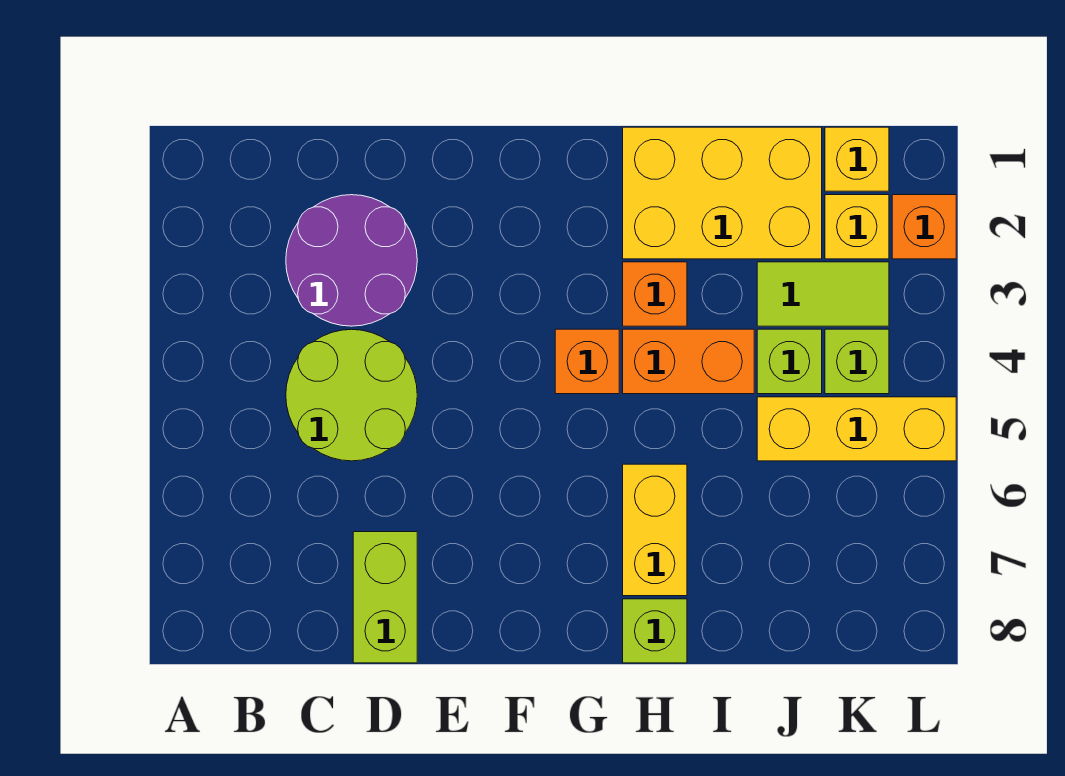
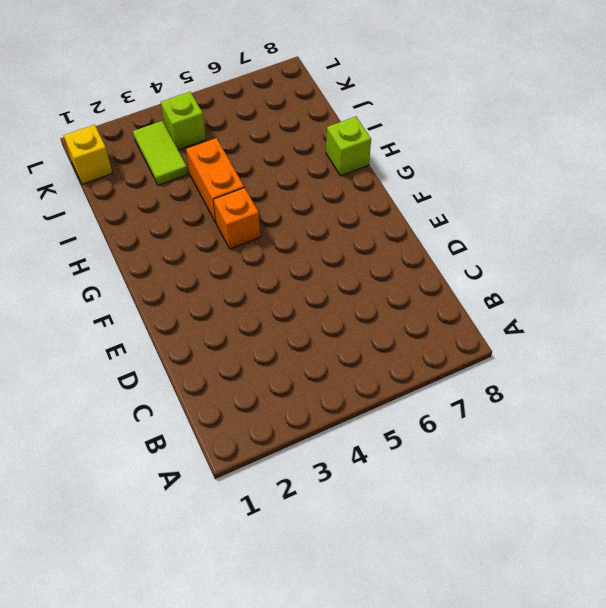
none -> purple round brick C2:D3 level 1
none -> lime round brick C4:D5 level 1
none -> lime brick D7:D8 level 1

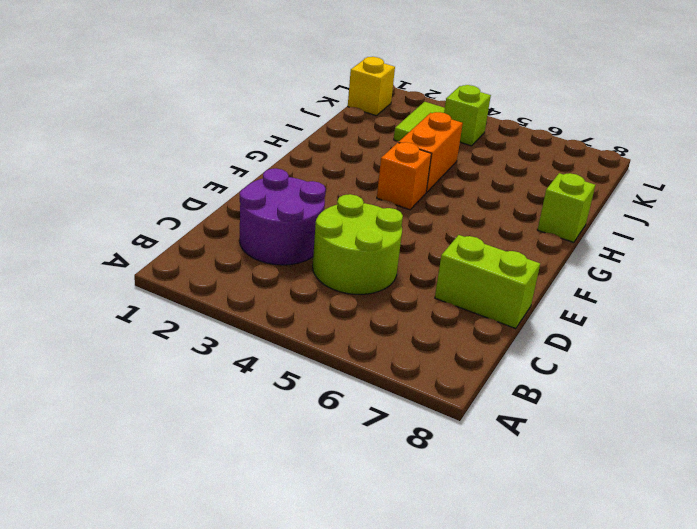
none -> yellow brick H1:J2 level 1
none -> orange brick H3 level 1
none -> yellow brick H6:H7 level 1

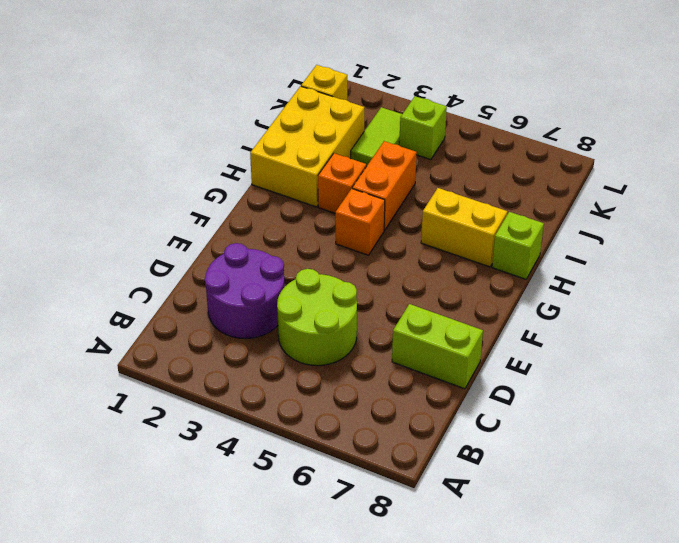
none -> lime brick J4 level 1
none -> yellow brick J5:L5 level 1
none -> yellow brick K2 level 1

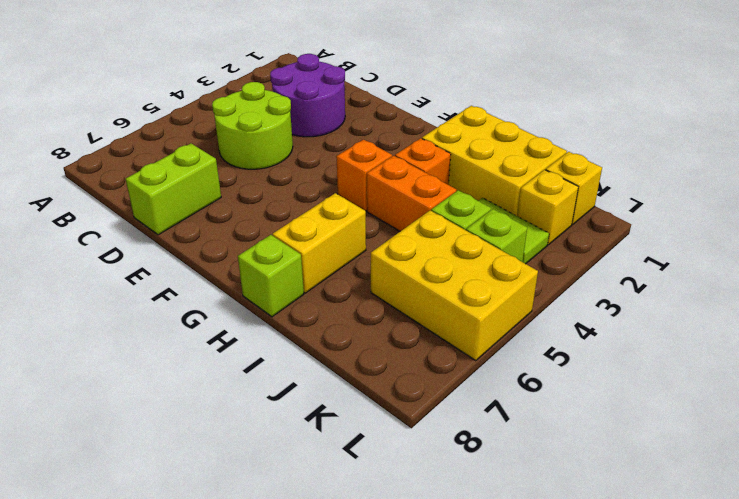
yellow brick J5:L6 level 1 -> yellow brick J5:L5 level 1
none -> orange brick L2 level 1

